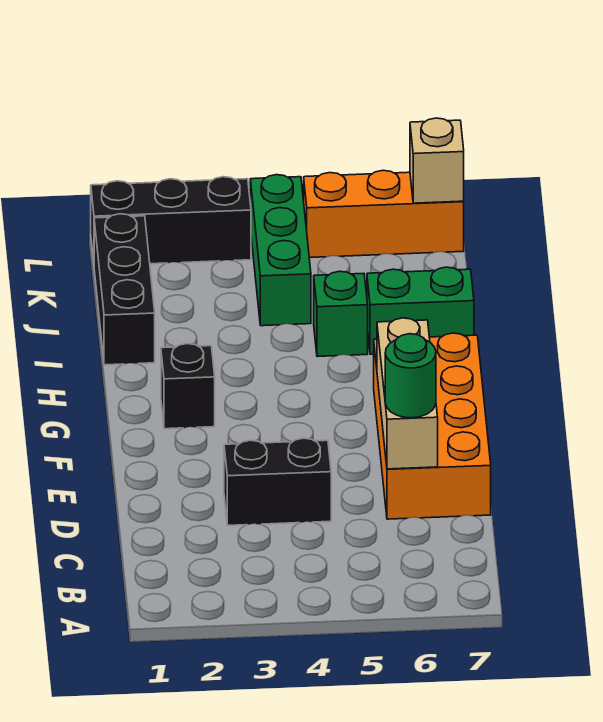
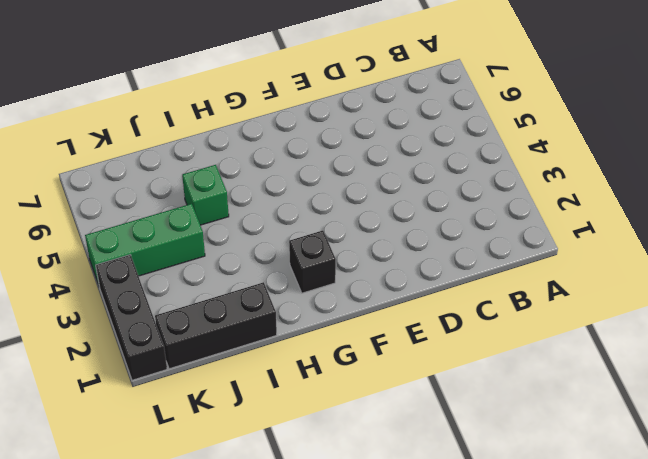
none -> black brick D3:D4 level 1
none -> orange brick D6:G7 level 1
none -> green brick I6:I7 level 1

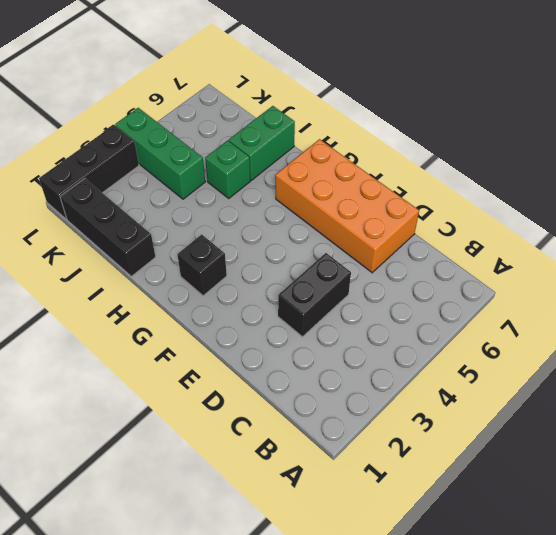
none -> orange brick L5:L7 level 1
none -> tan brick D6:F6 level 2
none -> tan brick L7 level 2

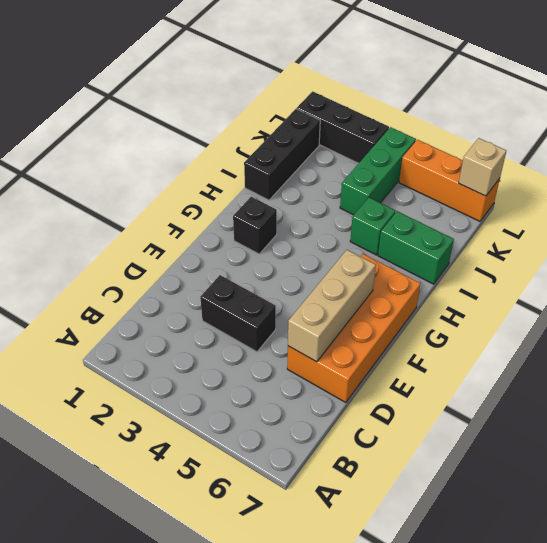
none -> green round brick D6 level 3

